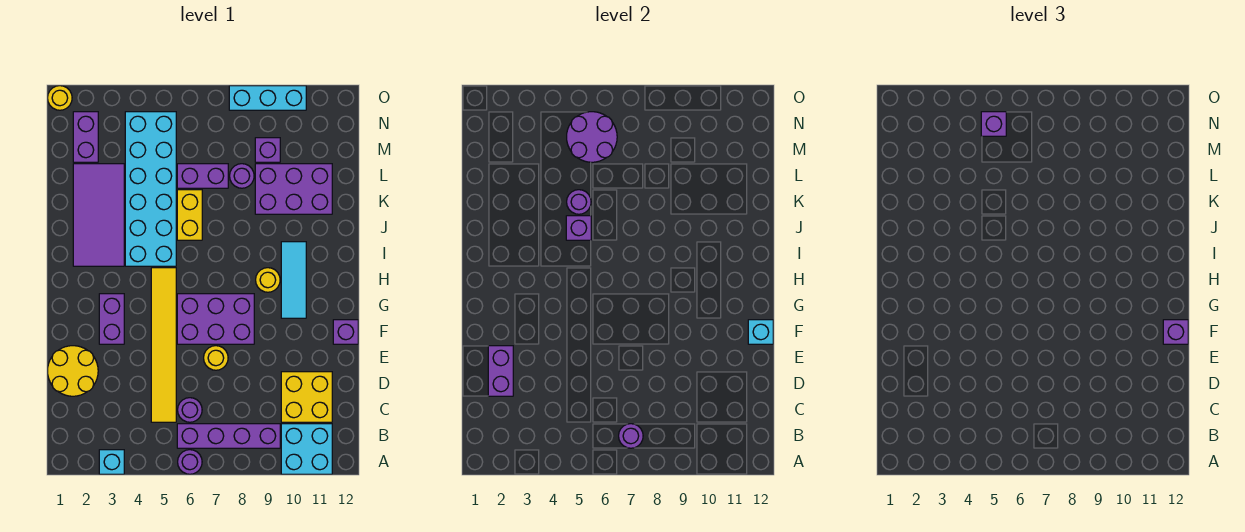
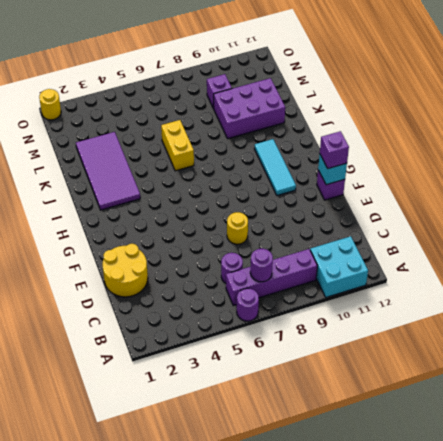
none -> cyan brick A3 level 1
none -> yellow tile C5:H5 level 1
none -> yellow brick C10:D11 level 1
none -> purple brick F3:G3 level 1

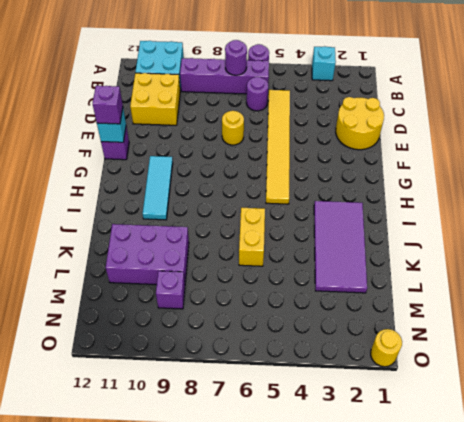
none -> purple brick F3:G3 level 1
none -> purple brick F6:G8 level 1
none -> yellow round brick H9 level 1
none -> cyan brick I4:N5 level 1

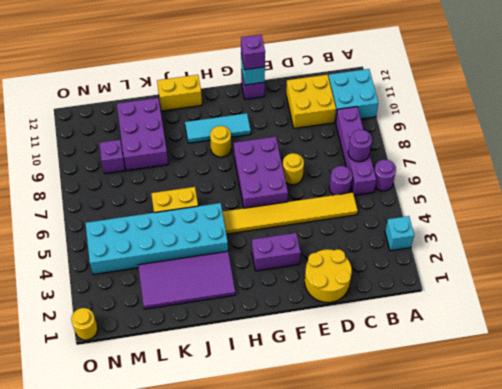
yellow brick I12:J12 level 1 -> none
none -> purple brick L6:L7 level 1
none -> purple round brick L8 level 1
none -> purple brick M2:N2 level 1
none -> cyan brick O8:O10 level 1

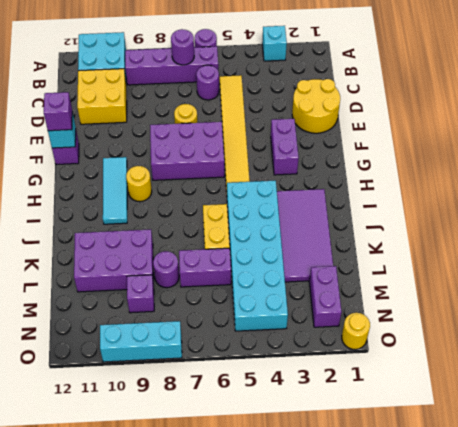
none -> purple brick D2:E2 level 2
none -> purple brick J5 level 2
none -> purple round brick K5 level 2
none -> purple round brick M5:N6 level 2

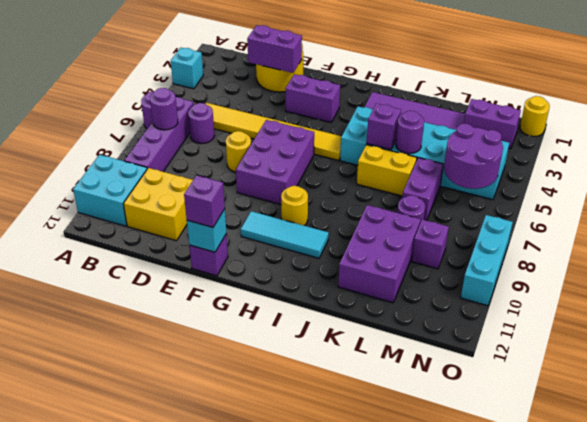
none -> purple brick N5 level 3

